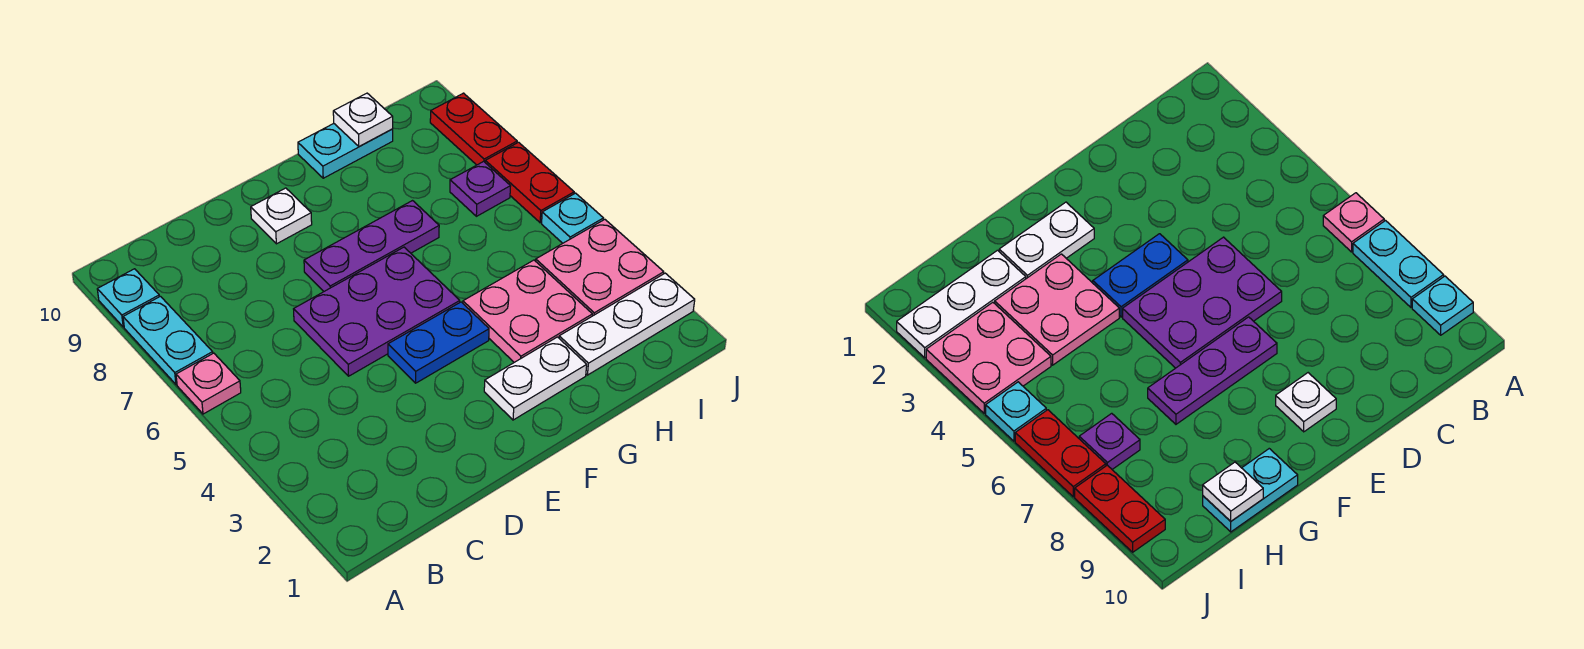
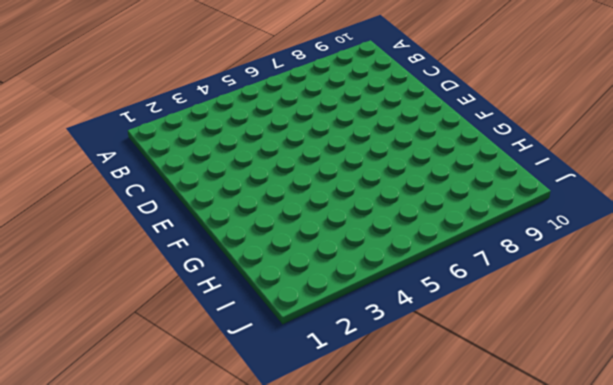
none -> pink plate A6 level 1
none -> cyan plate A7:A8 level 1
none -> cyan plate A9 level 1

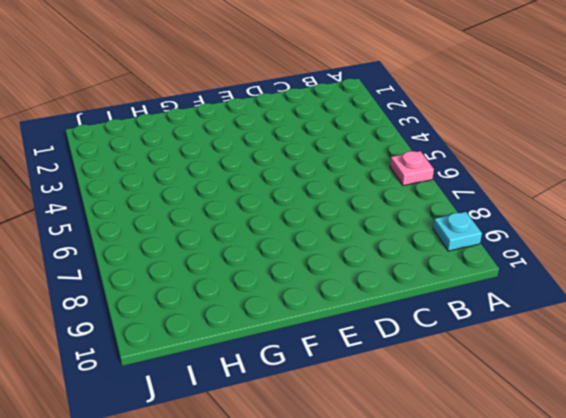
none -> cyan plate A7:A8 level 1
none -> purple plate D5:F6 level 1
none -> blue plate E4:F4 level 1

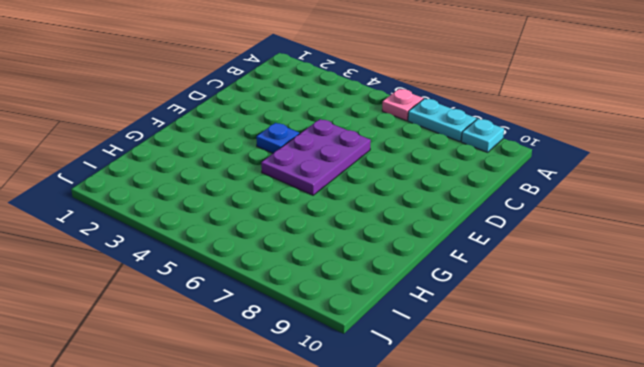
blue plate E4 level 1 -> blue plate E4:F4 level 1
none -> purple plate E7:G7 level 1
none -> white plate E9 level 1
none -> white plate F2:G2 level 1

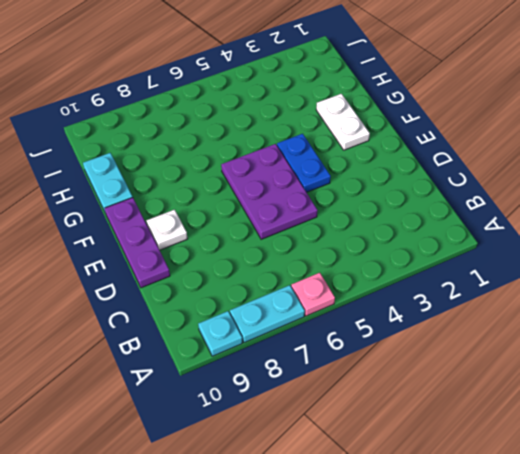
purple plate D10:F10 level 1 -> purple plate E7:G7 level 1
none -> pink plate G3:H4 level 1
none -> white plate H2:J2 level 1
none -> pink plate I3:J4 level 1

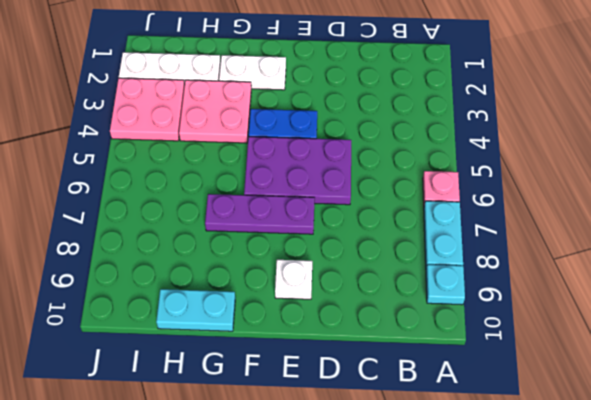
none -> purple plate I7 level 1
none -> cyan plate J5 level 1
none -> red plate J6:J7 level 1

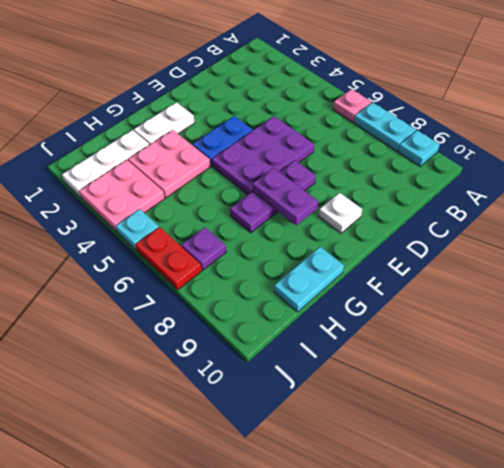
purple plate F7:F8 level 2 -> none
none -> red plate J8:J9 level 1
none -> white plate H10 level 2

